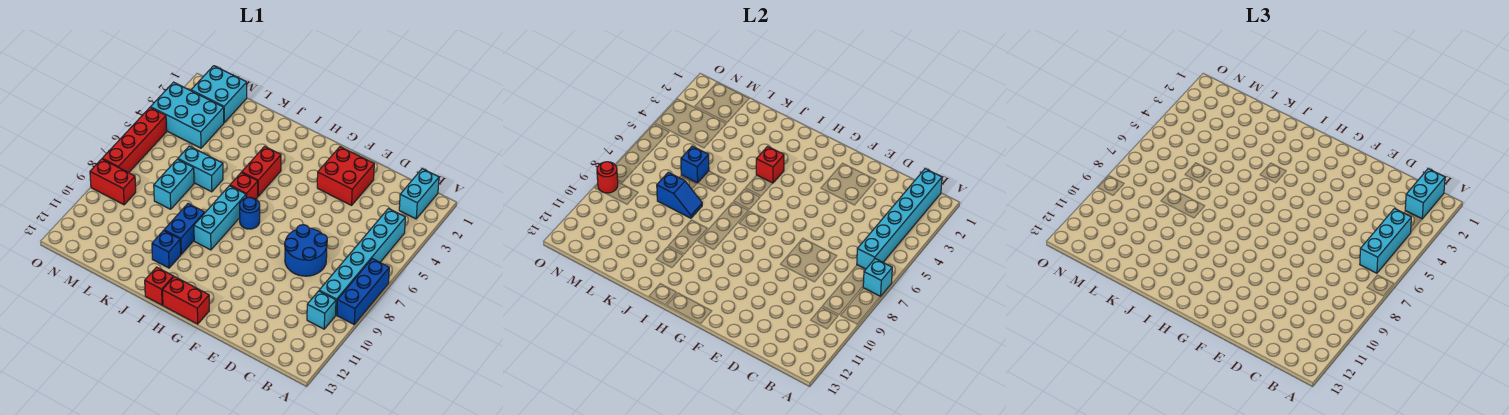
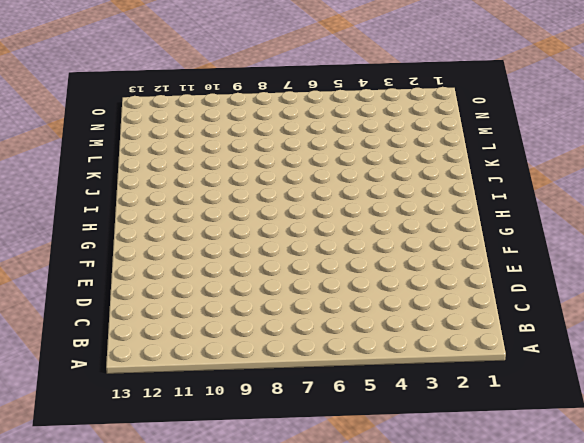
none -> blue brick A7:A9 level 1
none -> cyan brick B1:B2 level 1
none -> cyan brick B4:B9 level 1

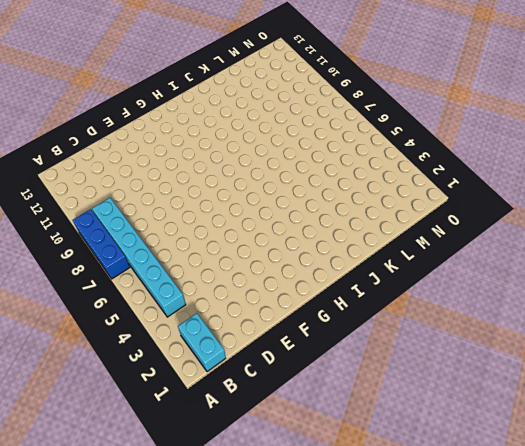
none -> cyan brick B10 level 1
none -> blue round brick D7:E8 level 1
none -> red brick E2:F3 level 1

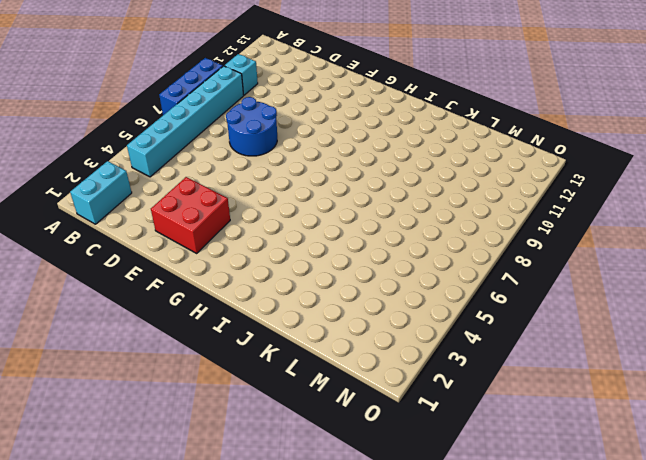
none -> red brick G13:H13 level 1
none -> blue round brick H7 level 1
none -> red brick I4:I5 level 1

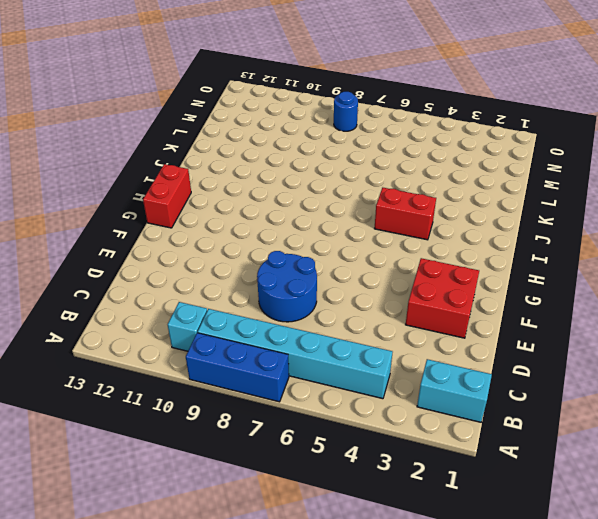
blue round brick N8 level 1 -> blue round brick H7 level 1
none -> red brick I6 level 1
none -> cyan brick I7:I9 level 1
none -> red brick I13 level 1

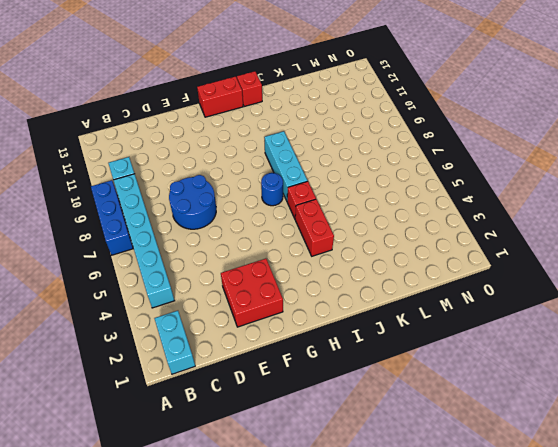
none -> blue brick J9:J10 level 1
none -> blue brick J11 level 1
none -> cyan brick K6:L6 level 1

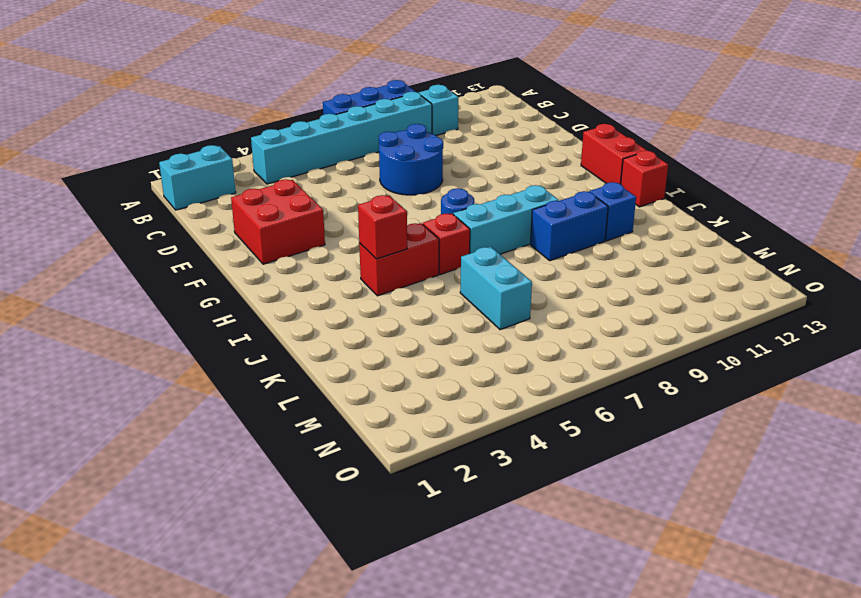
none -> cyan brick L7:L8 level 1
none -> cyan brick M1:N2 level 1
none -> cyan brick M3:O4 level 1

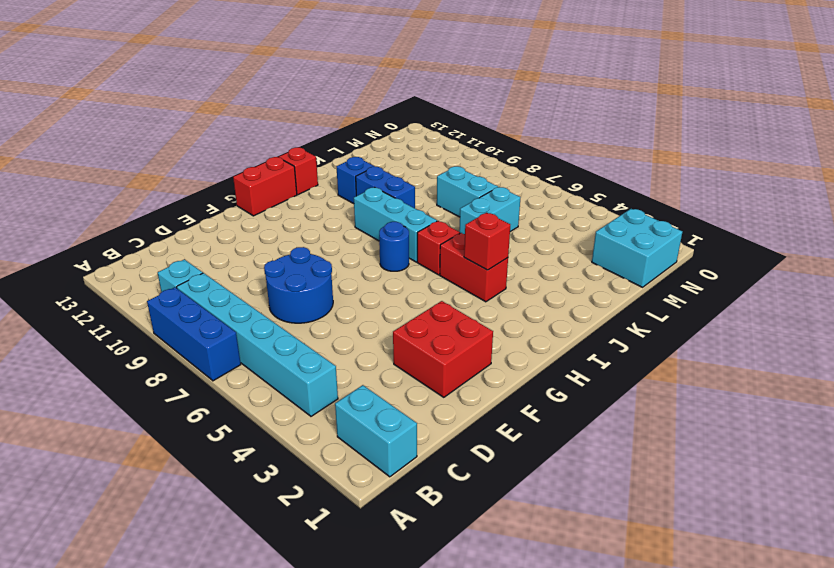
none -> cyan brick M3:O4 level 1
none -> red brick N9:O9 level 1
none -> red brick O5:O8 level 1

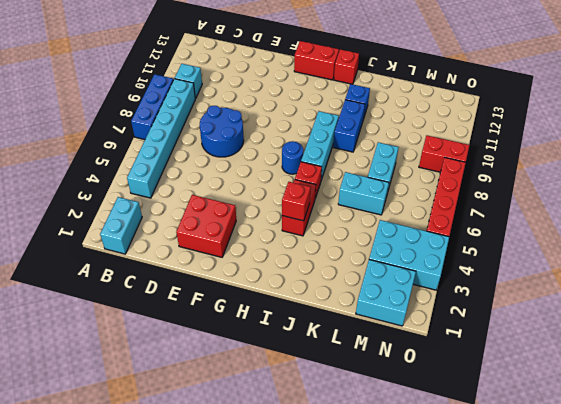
none -> cyan brick A7 level 2
none -> cyan brick B1:B6 level 2
none -> blue slope K8:L8 level 2 top L

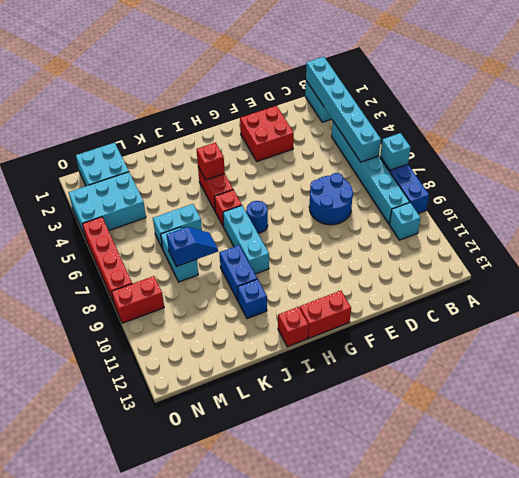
none -> blue brick L6 level 2
none -> red round brick O9 level 2
none -> cyan brick B1:B2 level 3

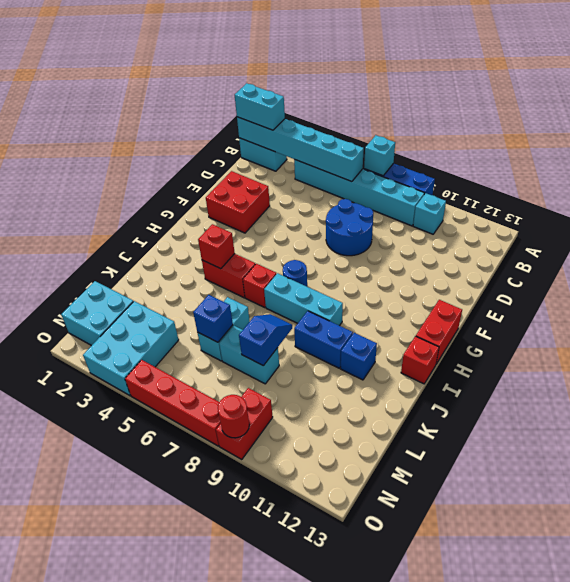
none -> cyan brick B4:B6 level 3

